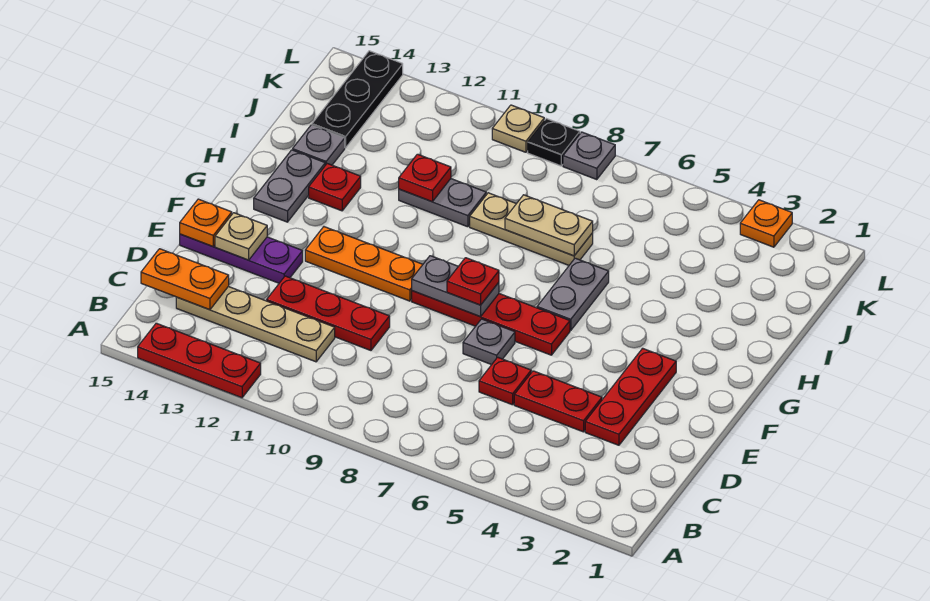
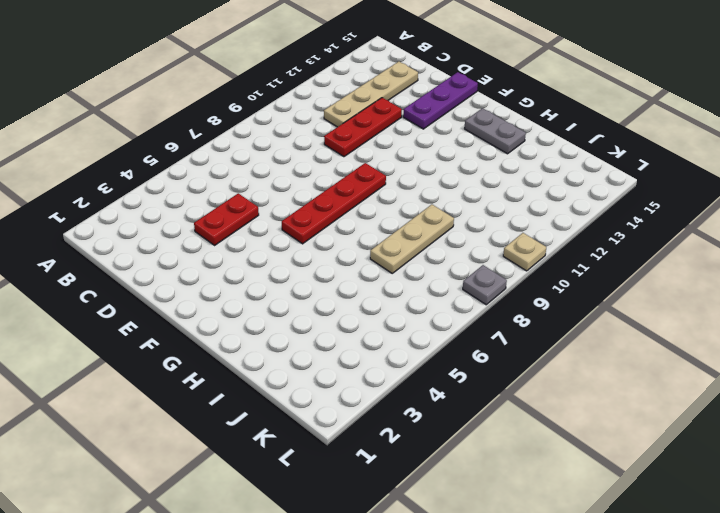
none -> red plate A12:A14 level 1
none -> red plate D3:F3 level 1
none -> red plate D6 level 1

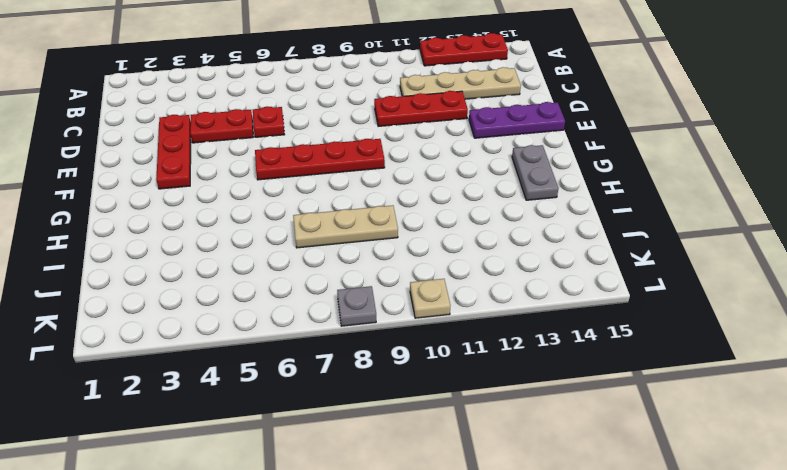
none -> grey plate E7 level 1
none -> orange plate F10:F12 level 1
none -> grey plate G6:H6 level 1

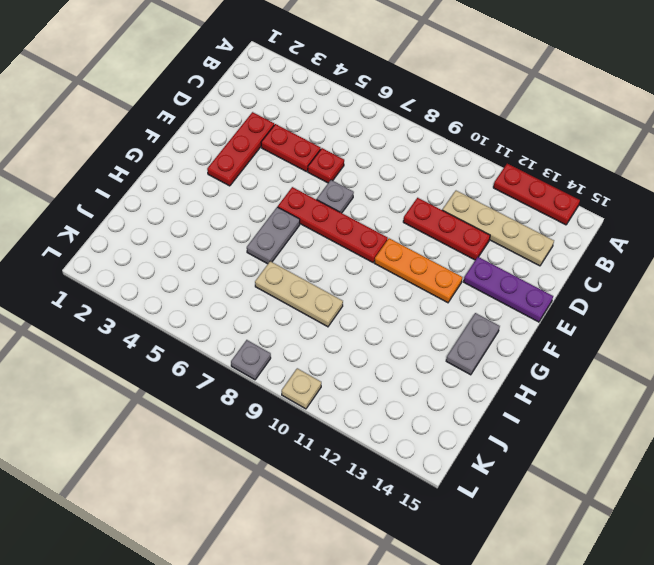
none -> red plate H13 level 1
none -> grey plate I10:I11 level 1
none -> grey plate I14 level 1

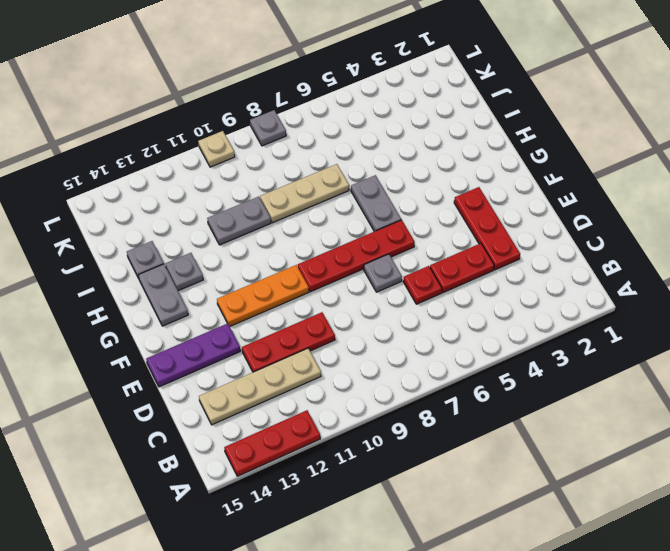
grey plate H13 level 1 -> red plate H13 level 1
none -> black plate J14:L14 level 1
none -> orange plate L3 level 1
none -> black plate L9 level 1

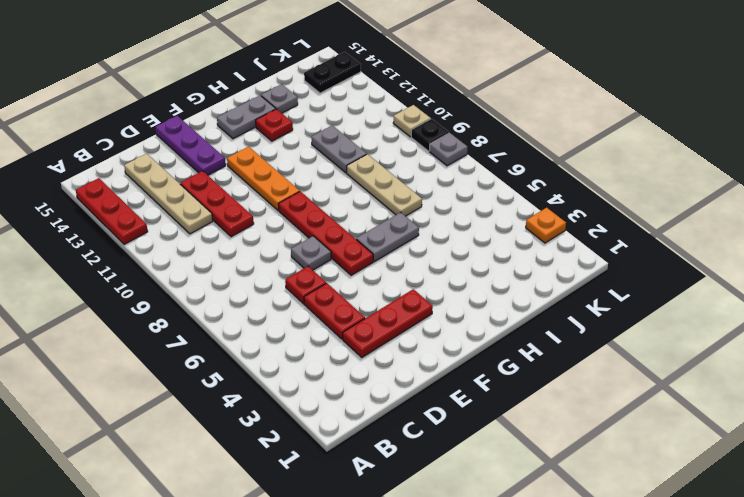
black plate K14:L14 level 1 -> black plate J14:L14 level 1
none -> orange plate C14:C15 level 2
none -> tan plate E14 level 2
none -> orange plate E15 level 2

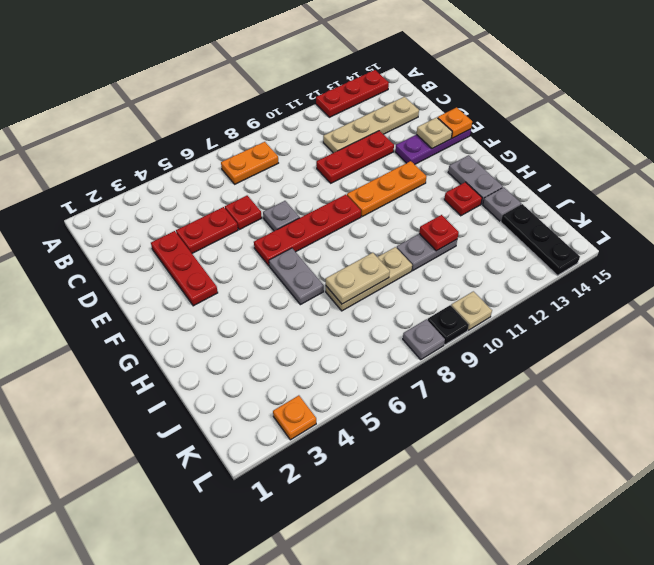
orange plate B7:B8 level 1 -> orange plate C14:C15 level 2
none -> grey plate F8:F9 level 2
none -> red plate F8 level 3

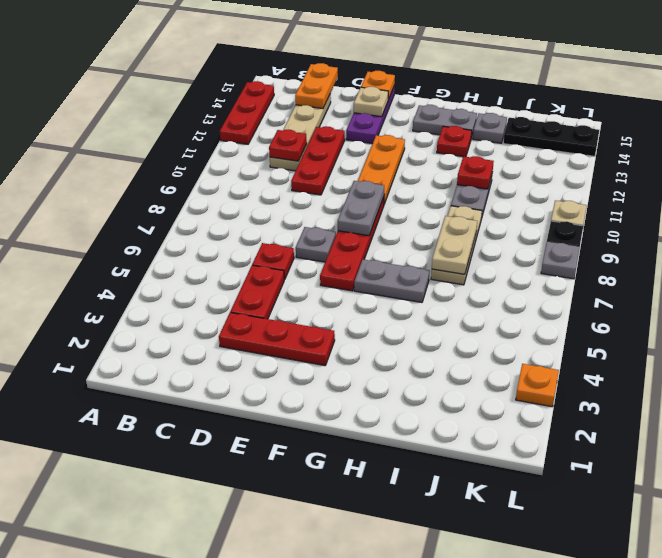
red plate C11 level 2 -> red plate F8 level 3

